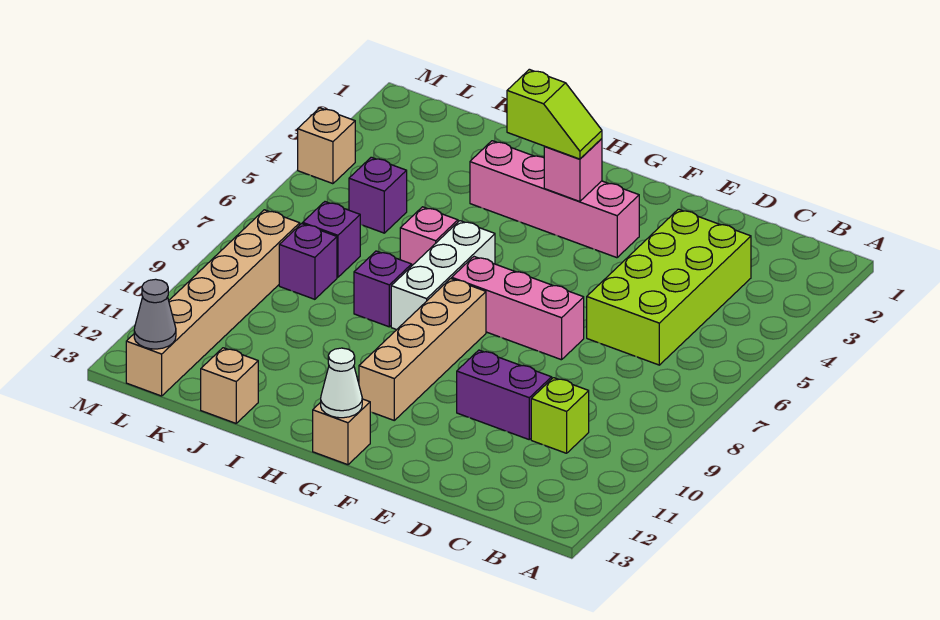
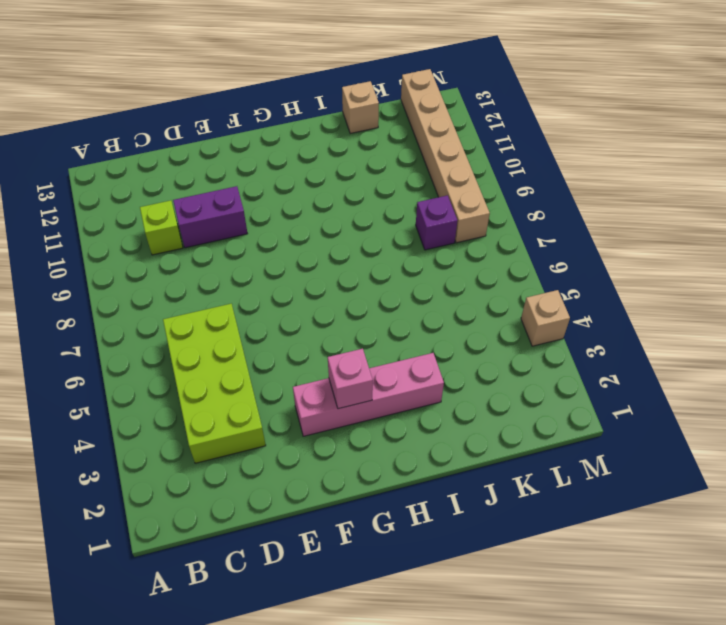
none -> pink brick E7:G7 level 1
none -> tan brick G8:G11 level 1
none -> tan brick G13 level 1

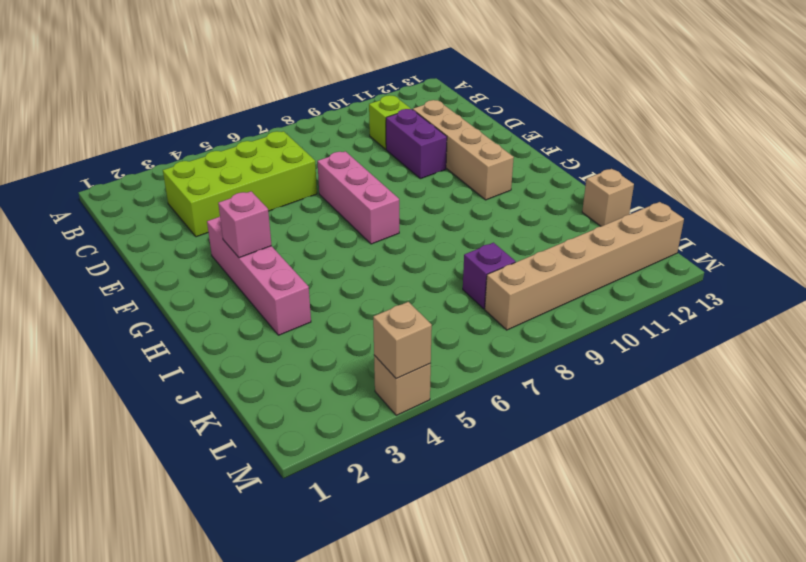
tan brick D11:G11 level 1 -> tan brick G8:G11 level 1
tan brick M4 level 2 -> tan brick G13 level 1
none -> white brick H6:H8 level 1
none -> pink brick I6 level 1
none -> purple brick I8 level 1

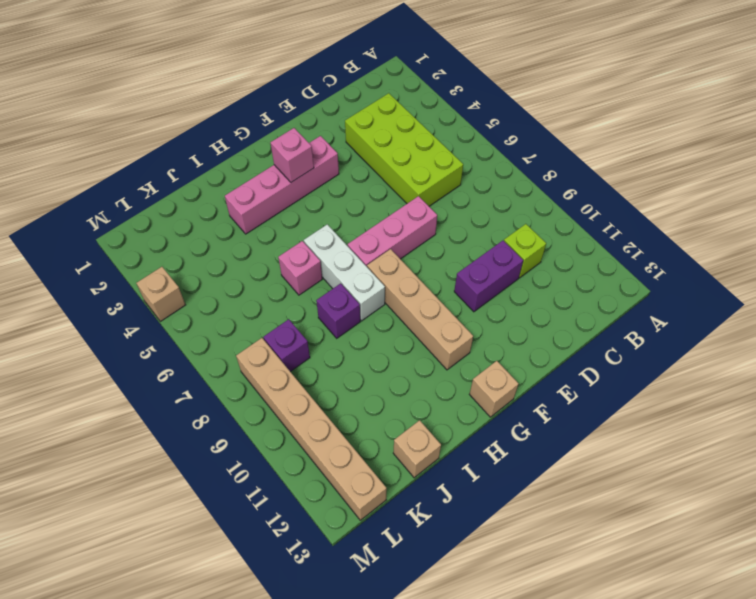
none -> purple brick K5 level 1
none -> purple brick K7 level 1
none -> white cone G13 level 2

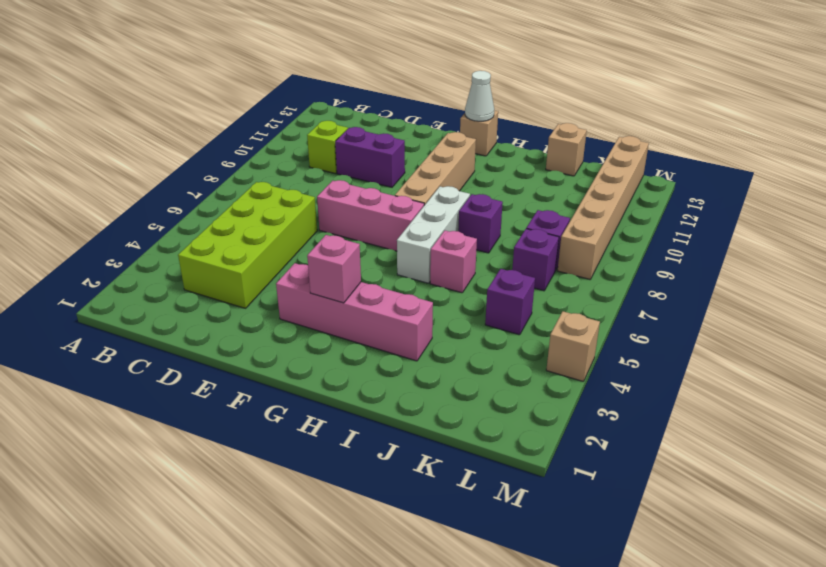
none -> grey cone L13 level 2
none -> lime slope G3:H3 level 3 top H

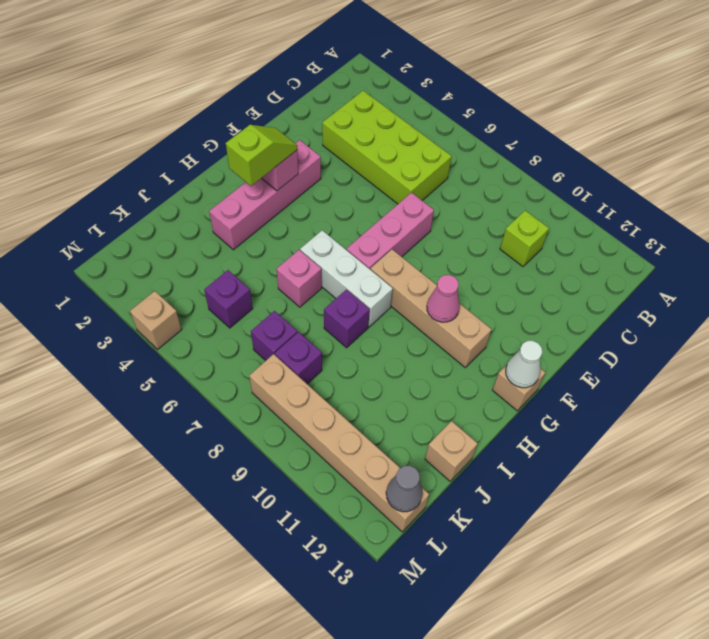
pink cone G10 level 2 -> none
none -> purple brick D10:E10 level 1

